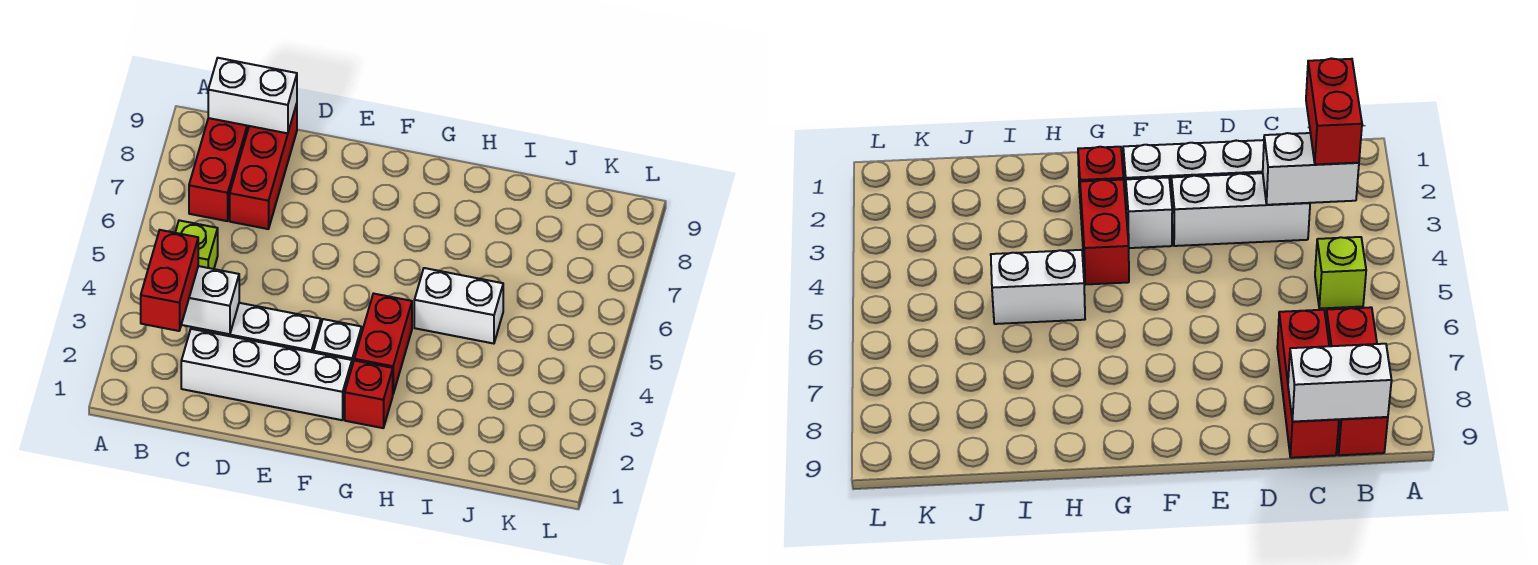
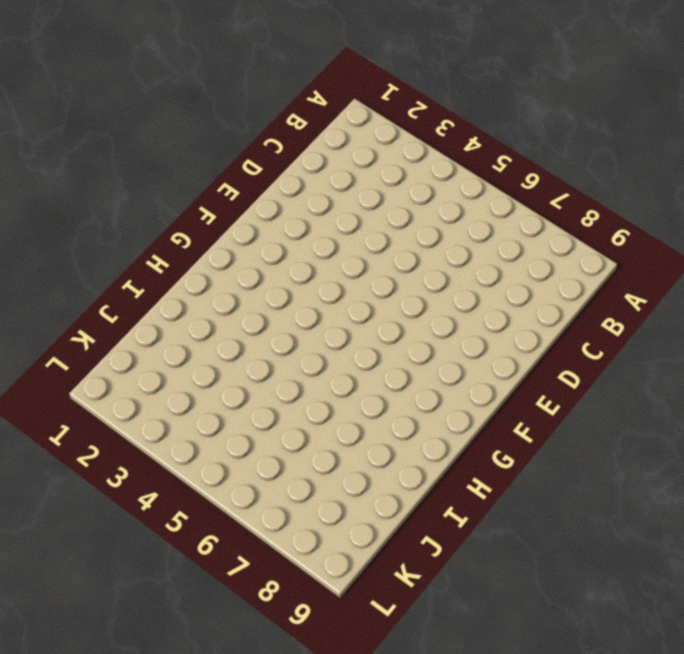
none -> lime brick B5 level 1
none -> red brick B7:B9 level 1
none -> white brick C2:F2 level 1

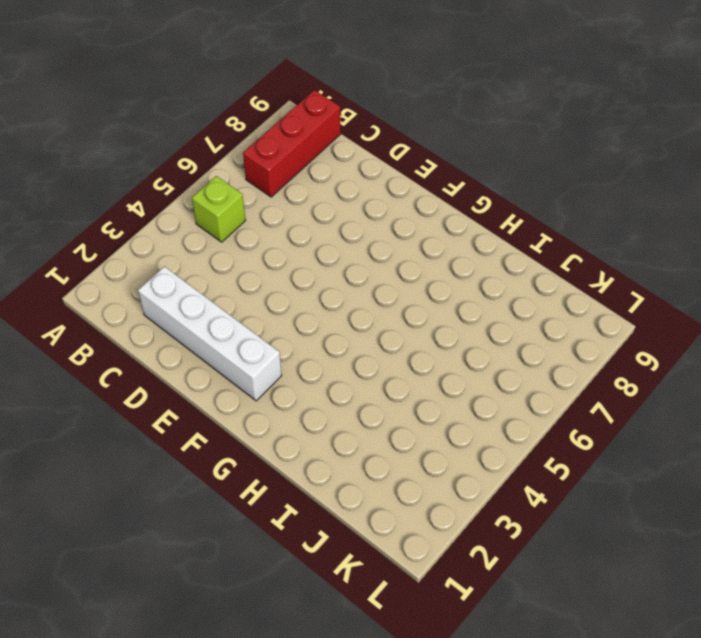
none -> white brick C3:E3 level 1
none -> red brick C7:C9 level 1
none -> white brick F3 level 1

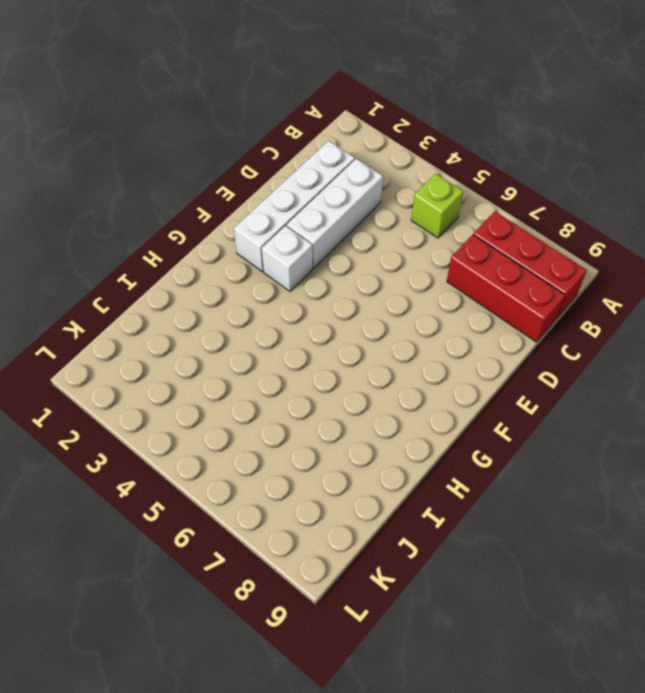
none -> red brick G2 level 1
none -> red brick G3:G4 level 1
none -> white brick H5:I5 level 1

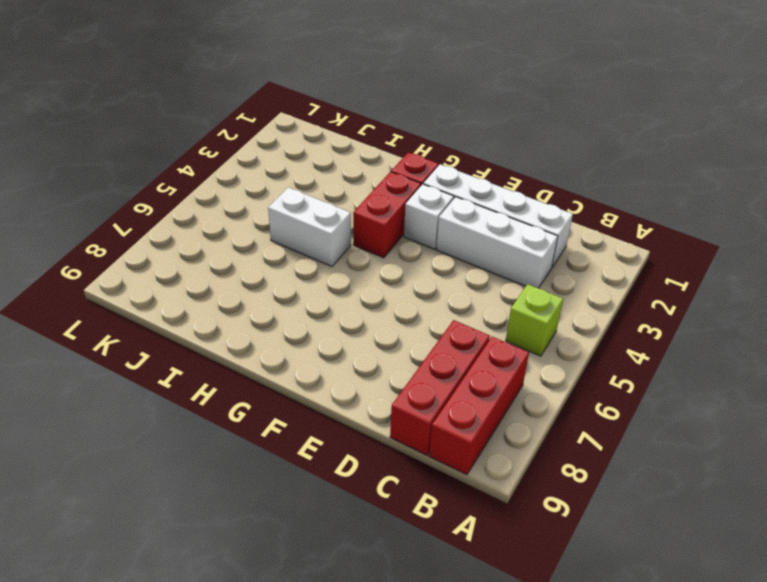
none -> white brick B3:C3 level 2
none -> white brick B9:C9 level 2
none -> red brick B2:B3 level 3

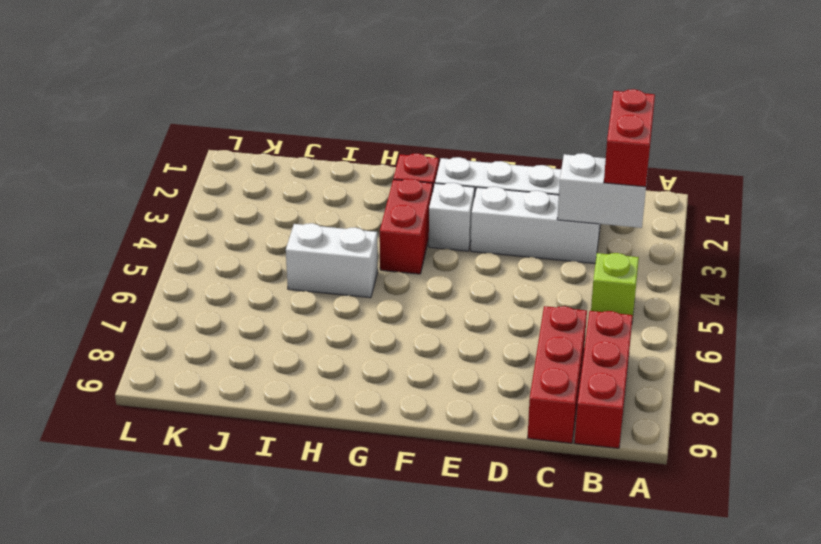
none -> white brick B9:C9 level 2

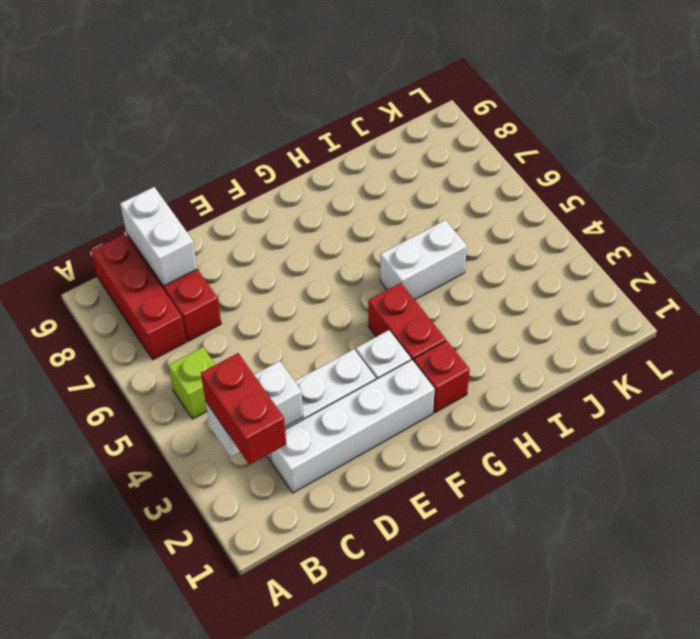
white brick C8:C9 level 2 -> white brick B9:C9 level 2

